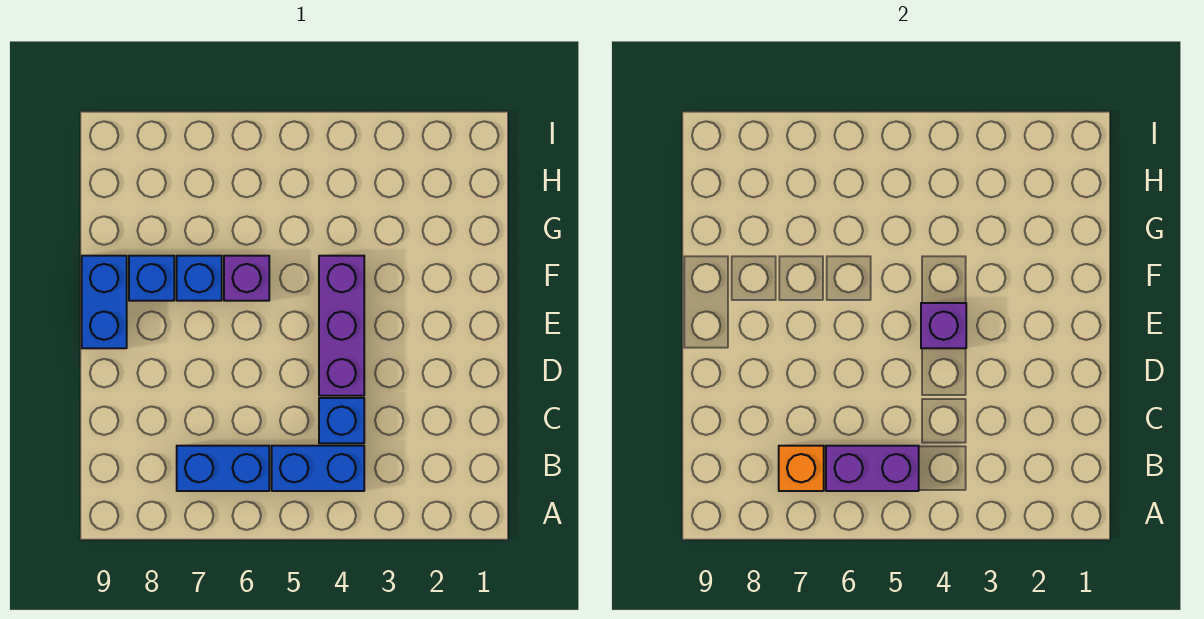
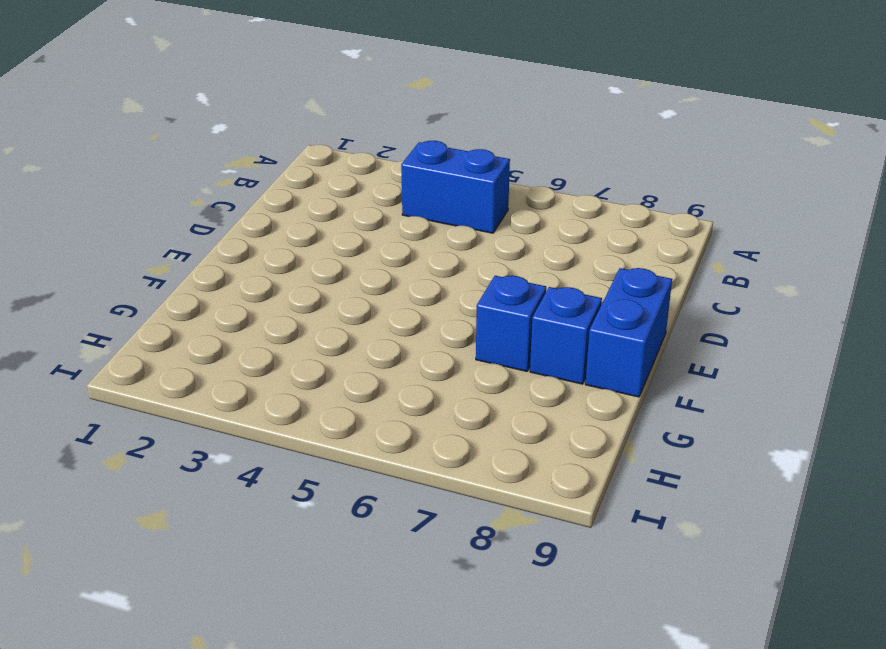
none -> blue brick B6:B7 level 1
none -> blue brick C4 level 1

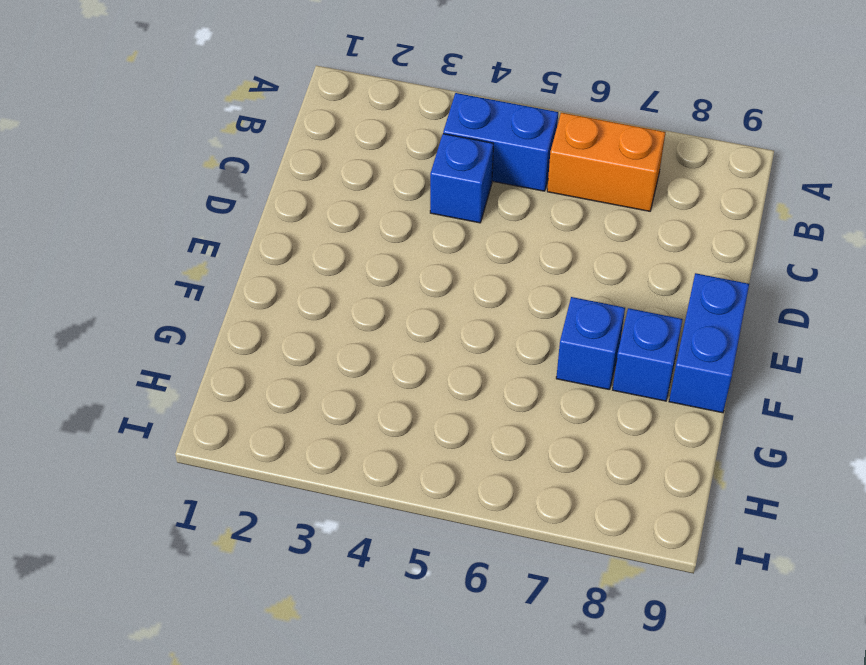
orange brick B6:B7 level 1 -> blue brick B6:B7 level 1
none -> purple brick D4:F4 level 1
none -> purple brick F6 level 1

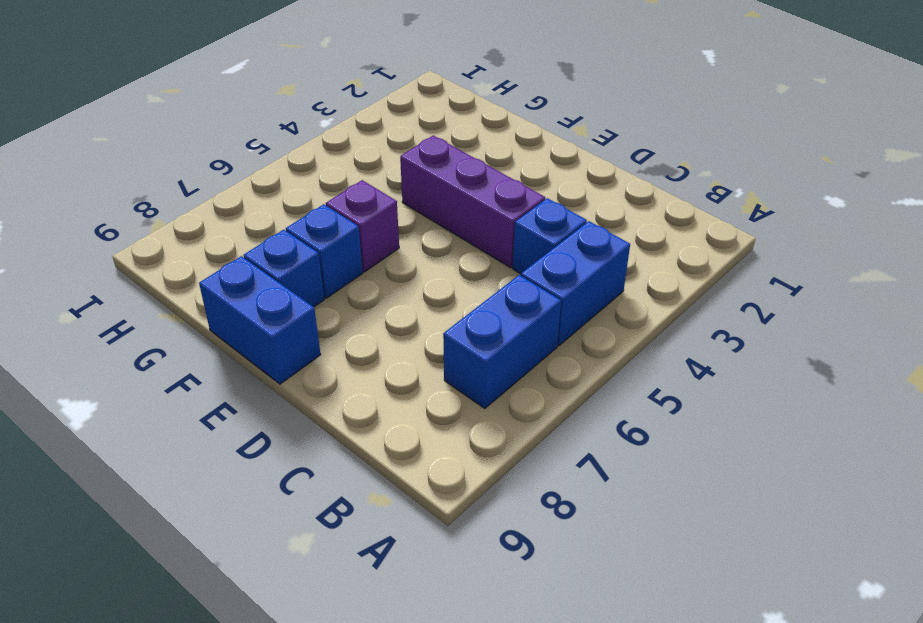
none -> purple brick B5:B6 level 2
none -> orange brick B7 level 2

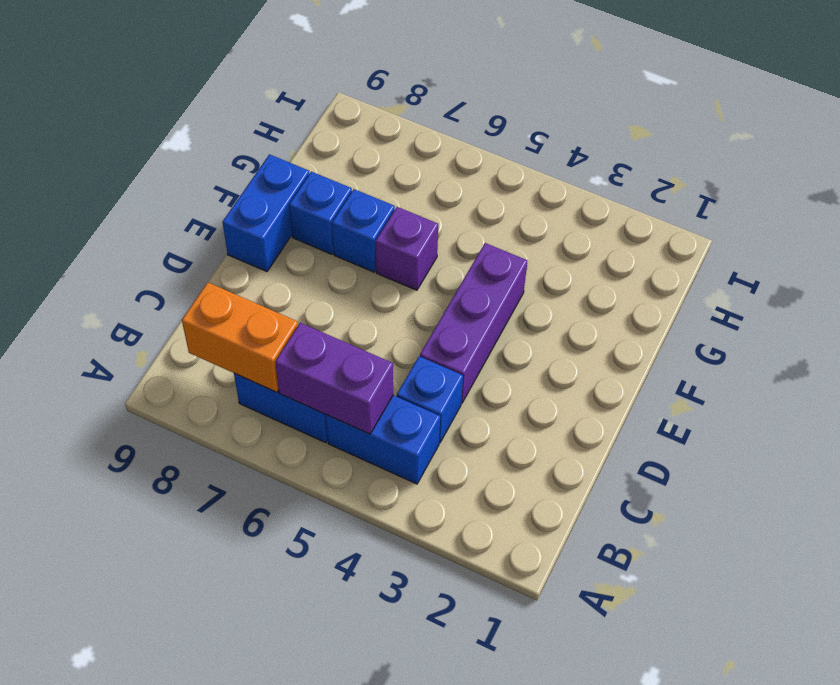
orange brick B7:B8 level 2 -> orange brick B7 level 2
none -> purple brick E4 level 2

